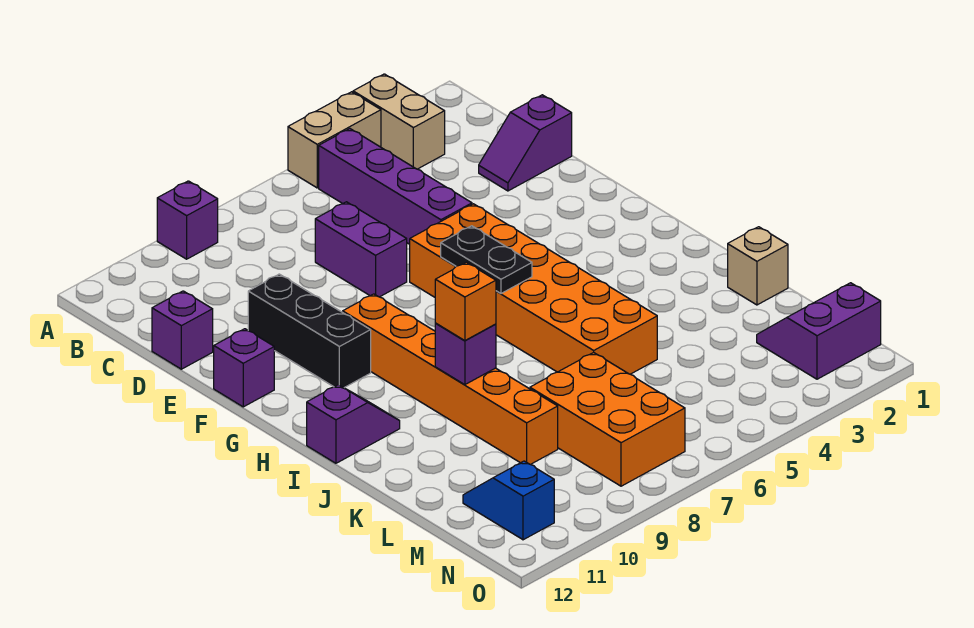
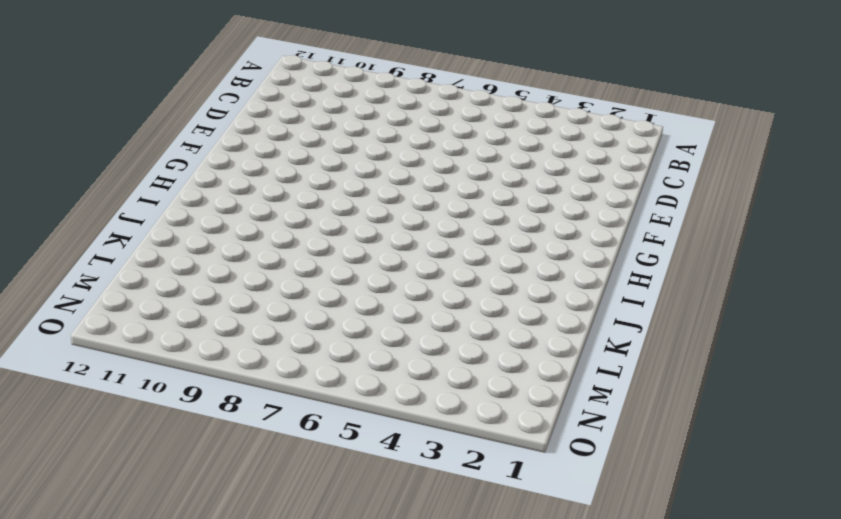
none -> tan brick A3:B3 level 1
none -> tan brick A4:A5 level 1
none -> purple brick A9 level 1

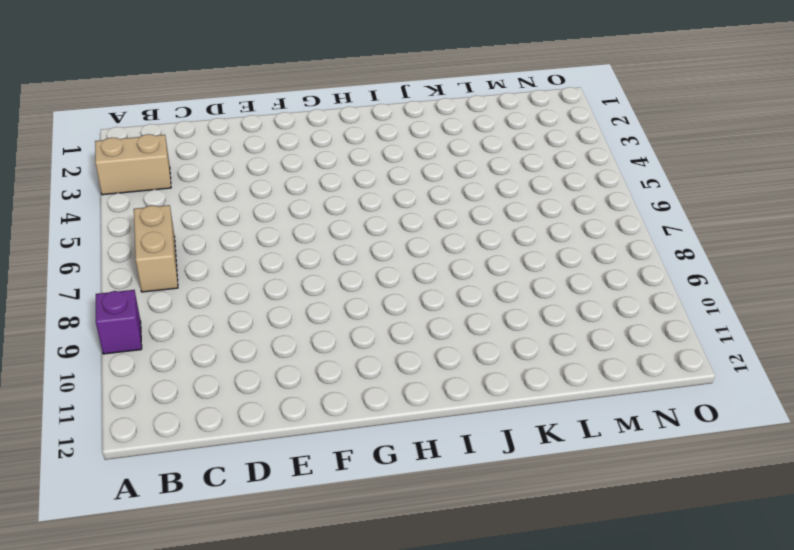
tan brick B6:B7 level 1 -> tan brick A4:A5 level 1
none -> purple brick B5:E5 level 1
none -> purple slope D1:D2 level 1 top 1
none -> purple brick D7:E7 level 1

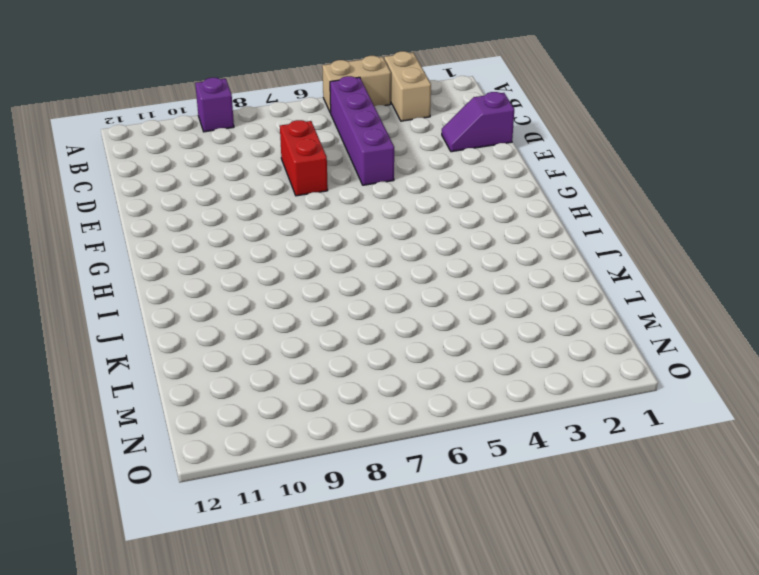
red brick D7:E7 level 1 -> purple brick D7:E7 level 1
none -> purple brick D12 level 1
none -> black brick E10:G10 level 1
none -> orange brick F5:K6 level 1

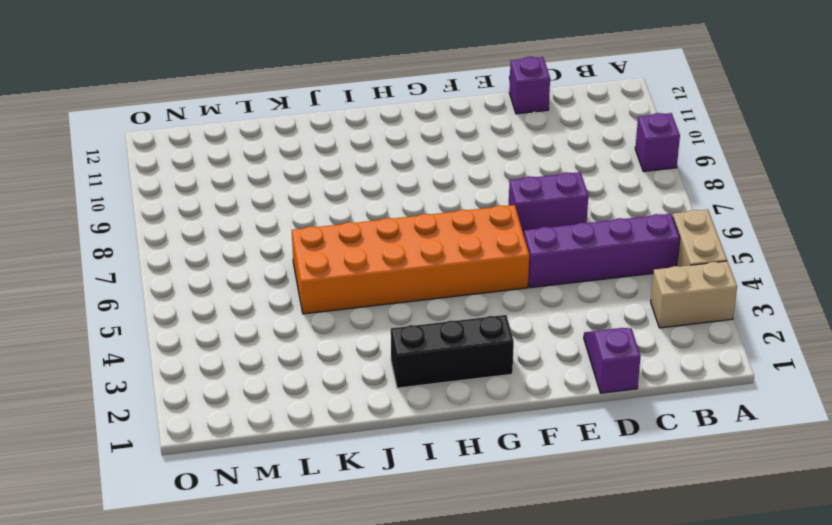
black brick G2:I2 level 1 -> black brick E10:G10 level 1
none -> purple brick F12 level 1
none -> orange brick G9:L9 level 1
none -> purple slope I11:I12 level 1 top 12

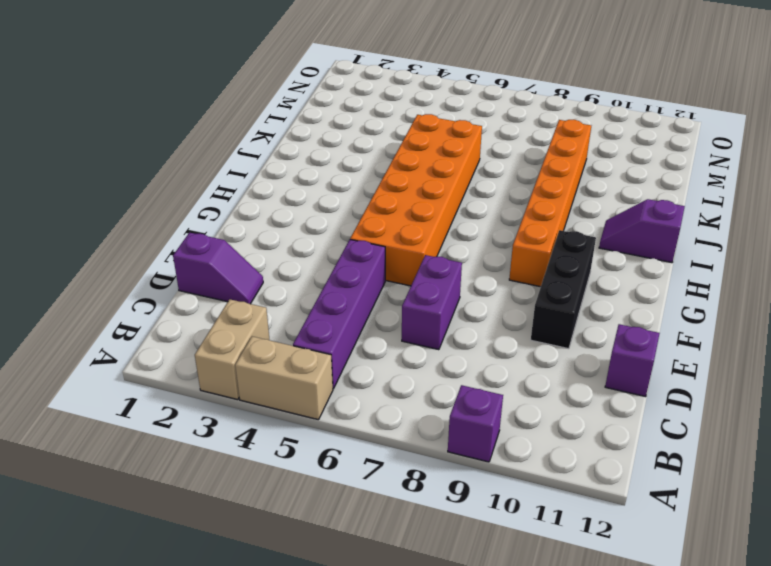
none -> purple brick F12 level 1
none -> tan brick K1 level 1
none -> orange brick L7:N8 level 1

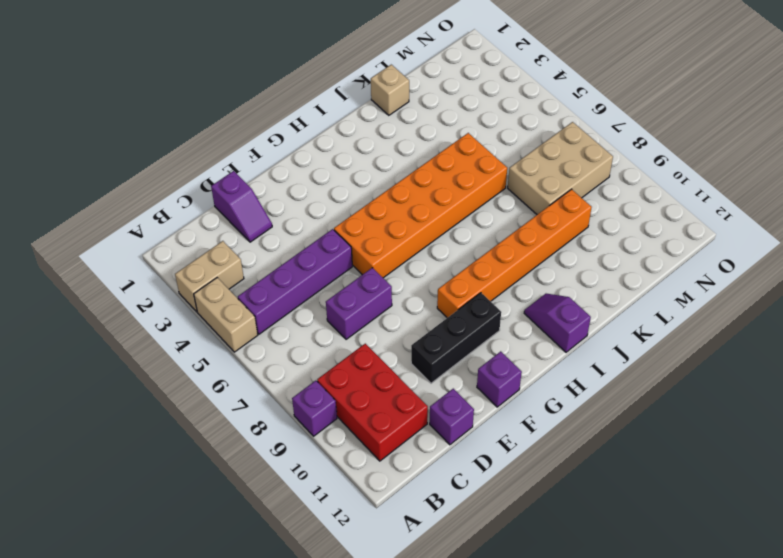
red brick B9:C11 level 1 -> none
tan brick L7:N8 level 1 -> orange brick L7:N8 level 1
none -> purple slope M1:N2 level 1 top N
none -> blue slope M11:N11 level 1 top N
none -> black plate G6:H6 level 2

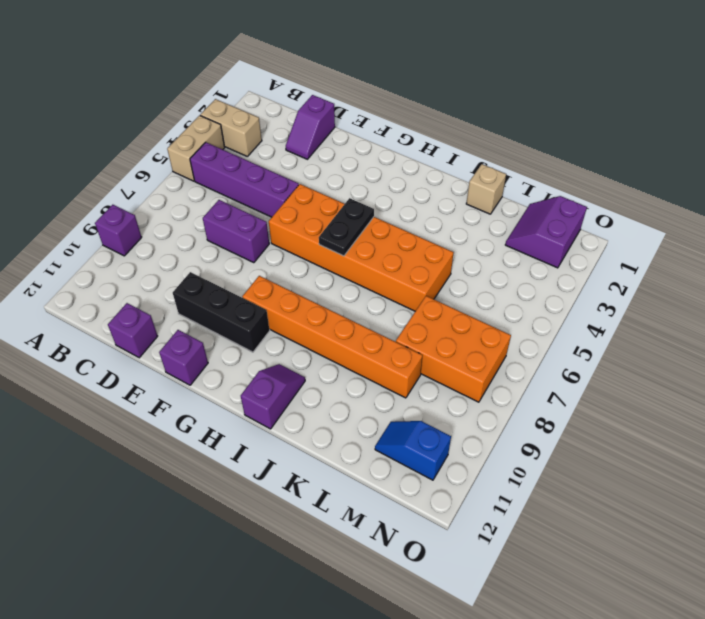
black plate H5:H6 level 2 -> black plate G6:H6 level 2
none -> purple brick J9 level 2
none -> orange brick J9 level 3

